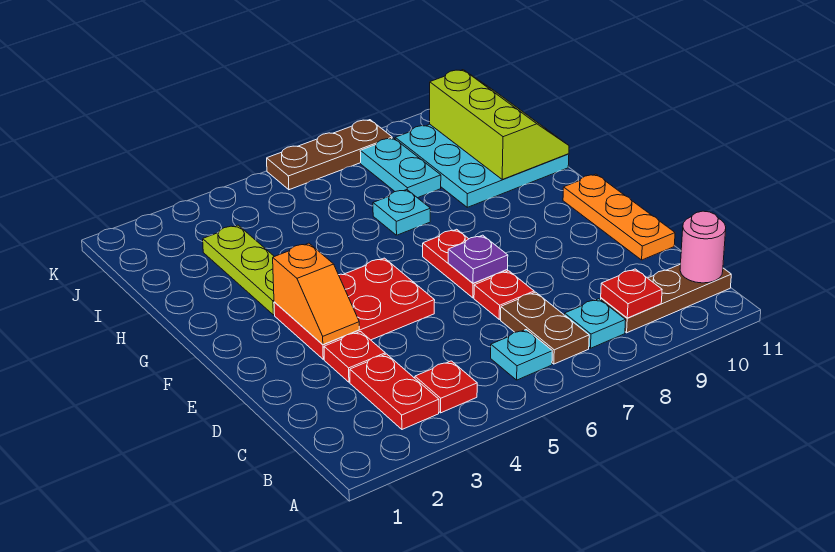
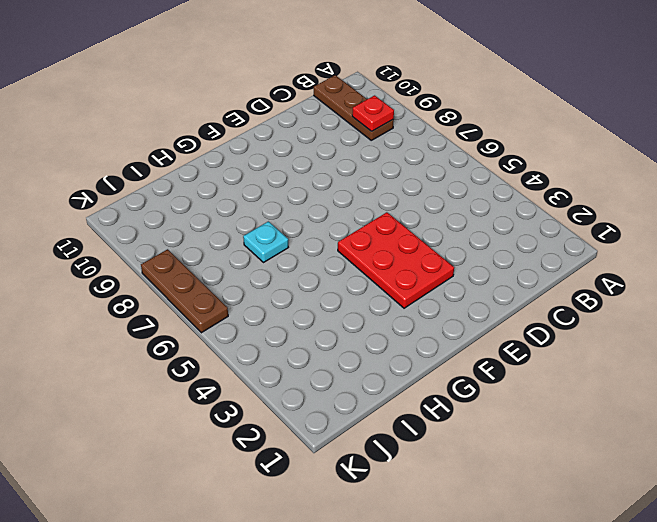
none -> red plate B3:C3 level 1
none -> red plate B4 level 1
none -> cyan plate B6 level 1

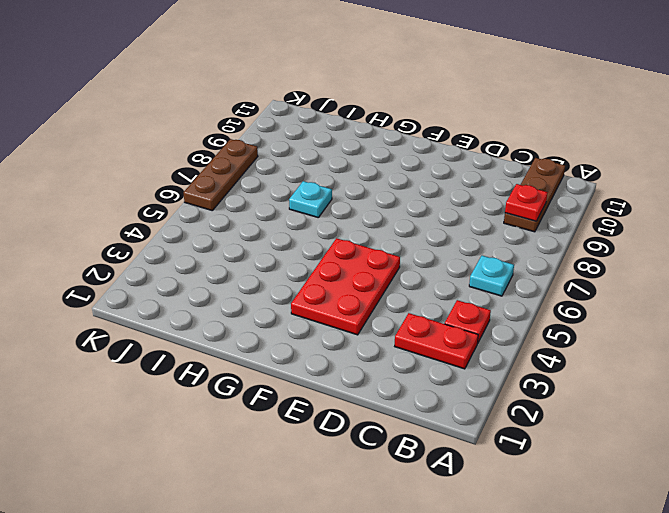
none -> brown plate B7:C7 level 1
none -> cyan plate B8 level 1
none -> red plate D3 level 1

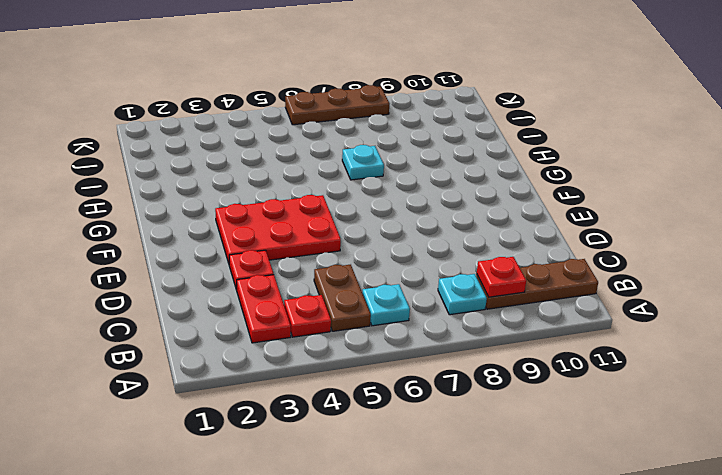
brown plate B5:C5 level 1 -> brown plate B7:C7 level 1
none -> red plate D7 level 1
none -> orange plate D11:F11 level 1
none -> red plate E7:F7 level 1

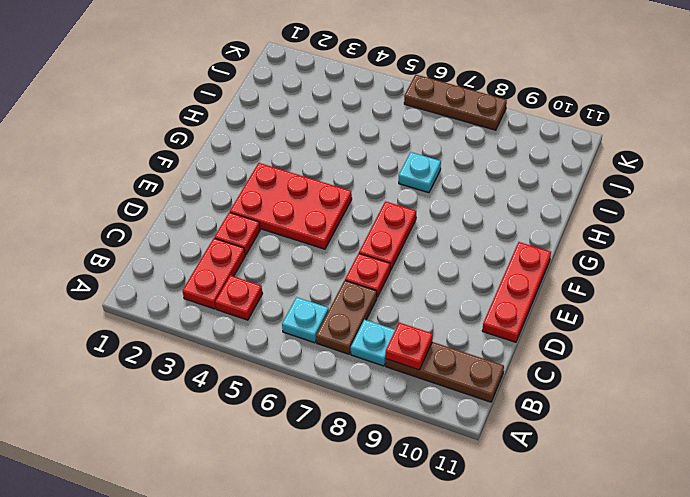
red plate D11:F11 level 1 -> orange plate D11:F11 level 1
none -> lime plate G3:I3 level 1
none -> cyan plate H9:J11 level 1
none -> cyan plate I8:J8 level 1

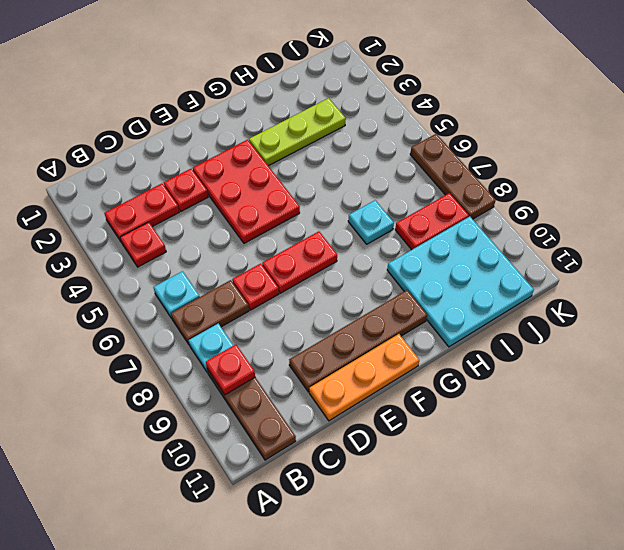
brown plate D10:G10 level 1 -> none
red plate I8:J8 level 1 -> cyan plate I8:J8 level 1
none -> pink round brick B11 level 2
none -> orange slope E3:F3 level 2 top F
none -> purple plate E7 level 2

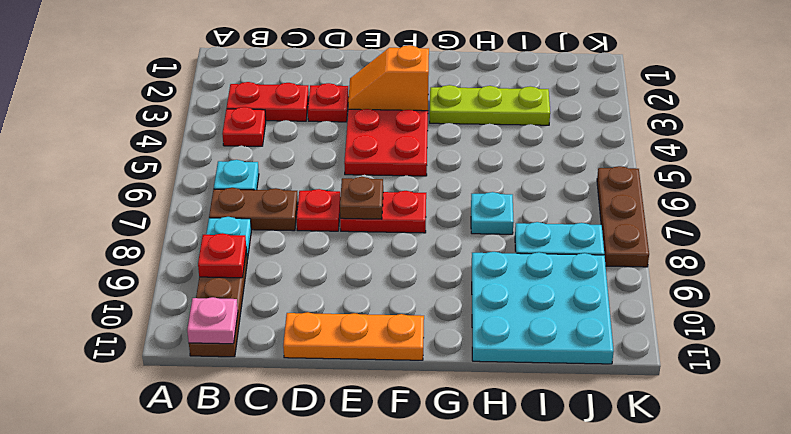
pink plate B11 level 2 -> pink round brick B11 level 2
brown plate E7 level 2 -> purple plate E7 level 2
none -> lime slope H10:J11 level 2 top 10

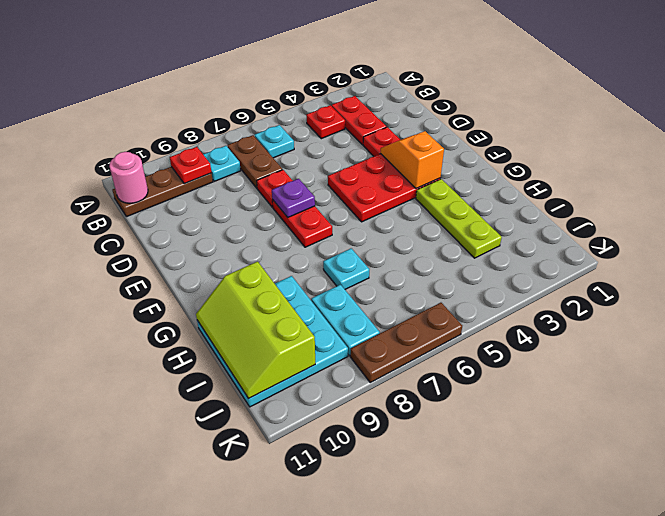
none -> orange plate D11:F11 level 1

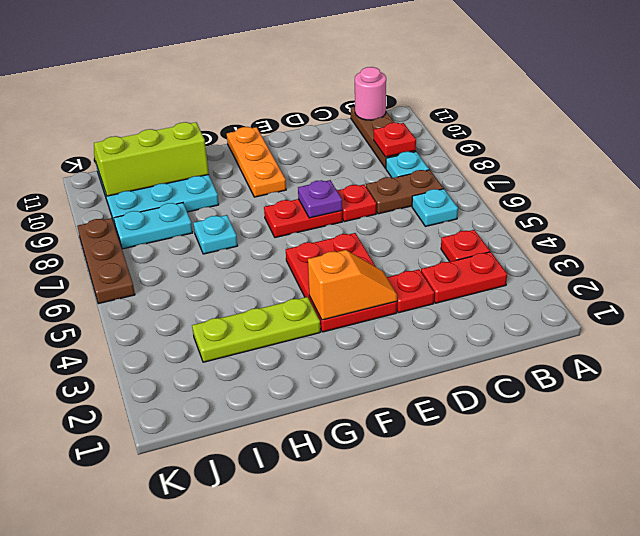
orange plate F9:F11 level 1 -> orange plate D11:F11 level 1

